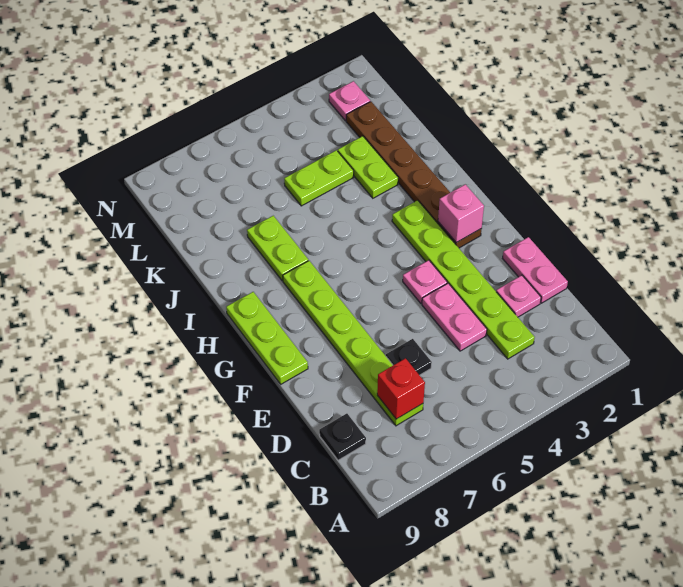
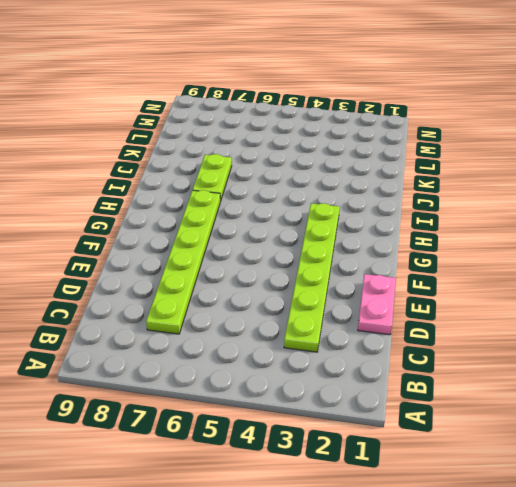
none -> black plate C9 level 1
none -> pink plate D2 level 1
none -> pink plate D4:E4 level 1

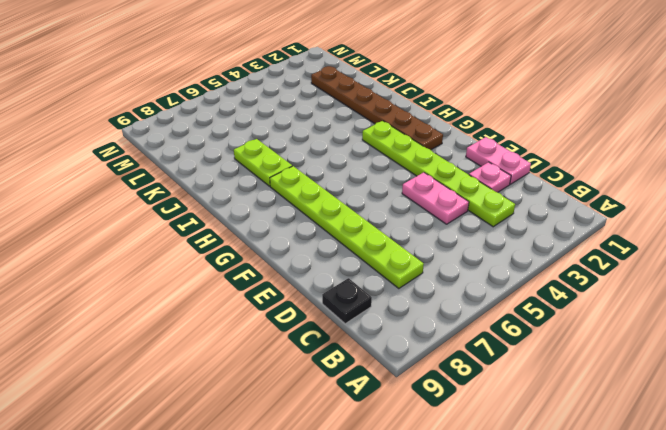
none -> black plate D6 level 1
none -> pink plate F4 level 1
none -> lime plate F9:H9 level 1

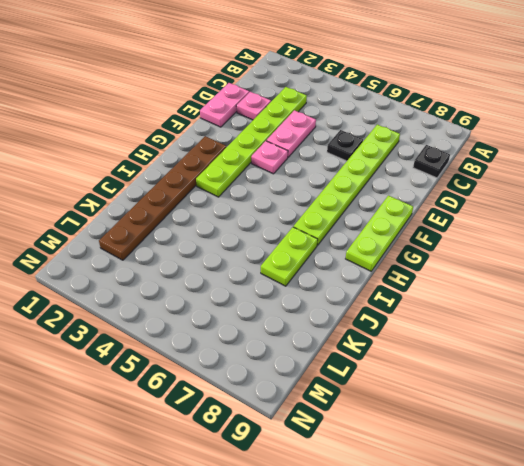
none -> lime plate J3:K3 level 1
none -> lime plate K4:K5 level 1
none -> pink plate M2 level 1

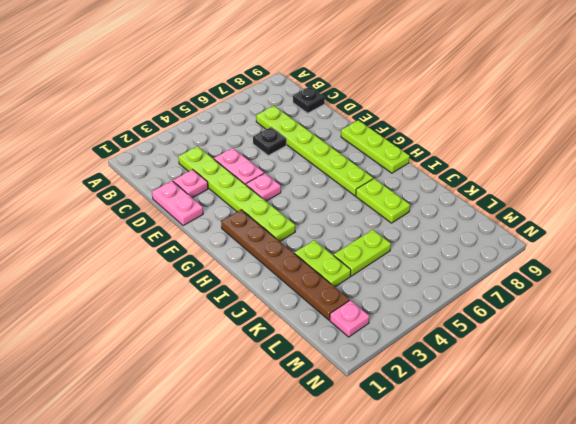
none -> red brick C7 level 2
none -> pink brick G2 level 2

